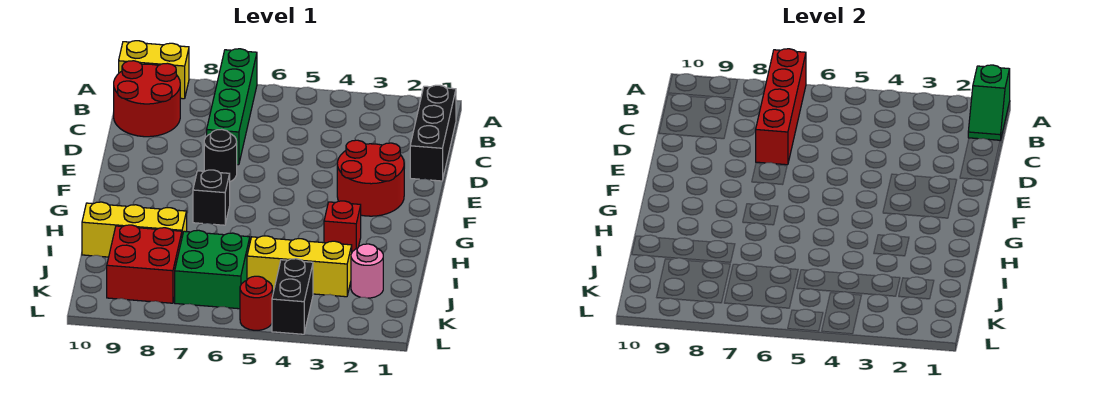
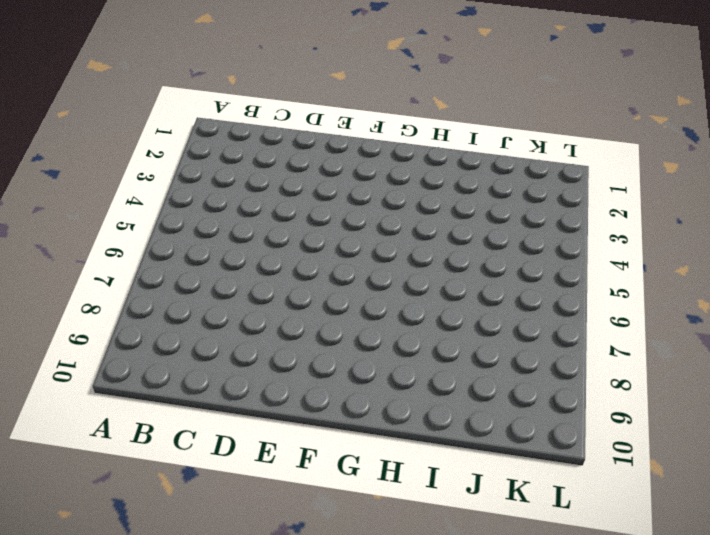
none -> green brick A7:D7 level 1
none -> yellow brick A9:A10 level 1
none -> black brick B1:D1 level 1

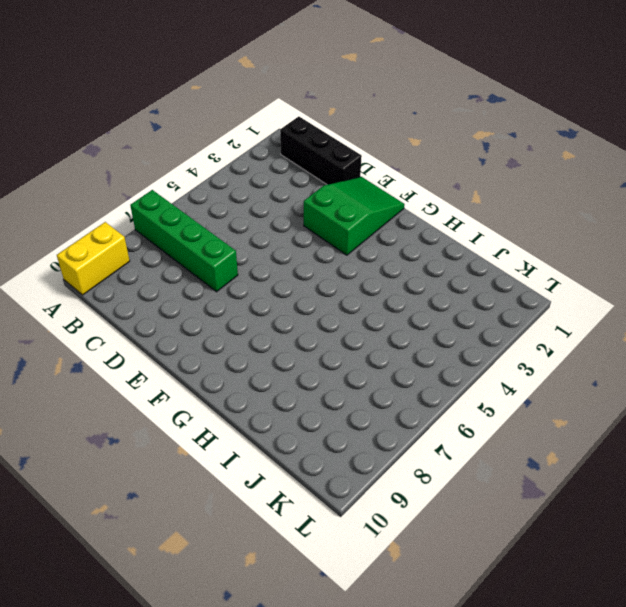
green slope E1:F3 level 1 top 3 -> red round brick E2:F3 level 1
none -> red round brick B9:C10 level 1
none -> black round brick E7 level 1
none -> black brick G7 level 1

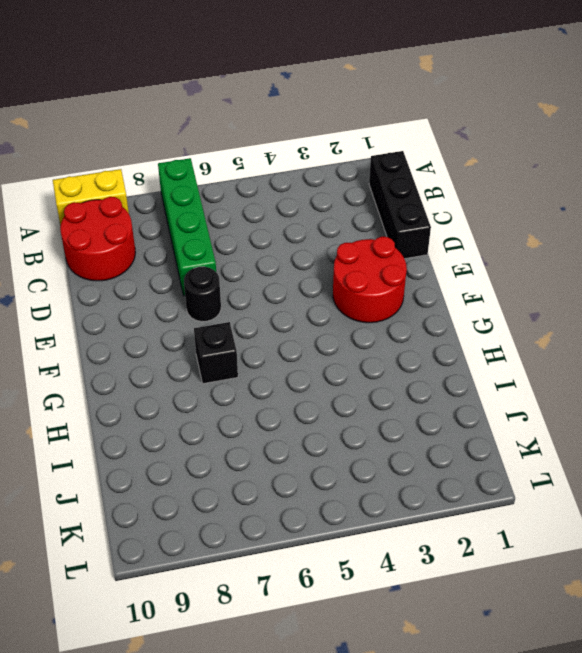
none -> red brick H3 level 1
none -> yellow brick I8:I10 level 1
none -> pink round brick J2 level 1

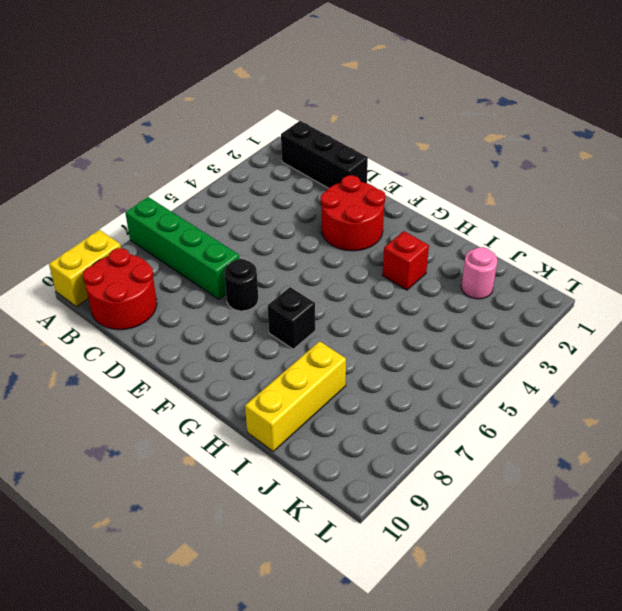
none -> yellow brick J3:J5 level 1
none -> green brick J6:K7 level 1
none -> red brick J8:K9 level 1

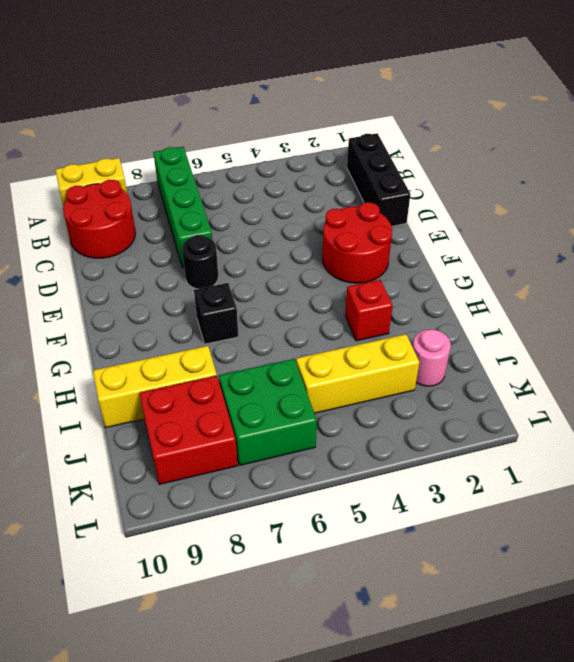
none -> black brick K4:L4 level 1
none -> red round brick L5 level 1
none -> green slope A1:B1 level 2 top A

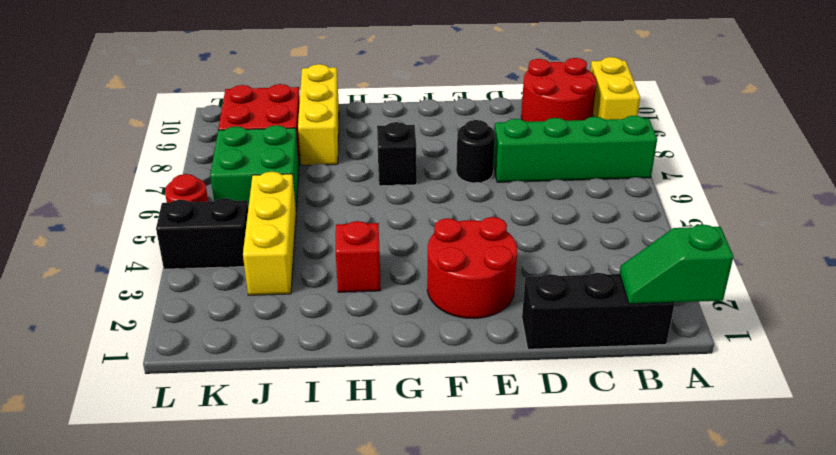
none -> pink round brick J2 level 1
none -> red brick A7:D7 level 2

